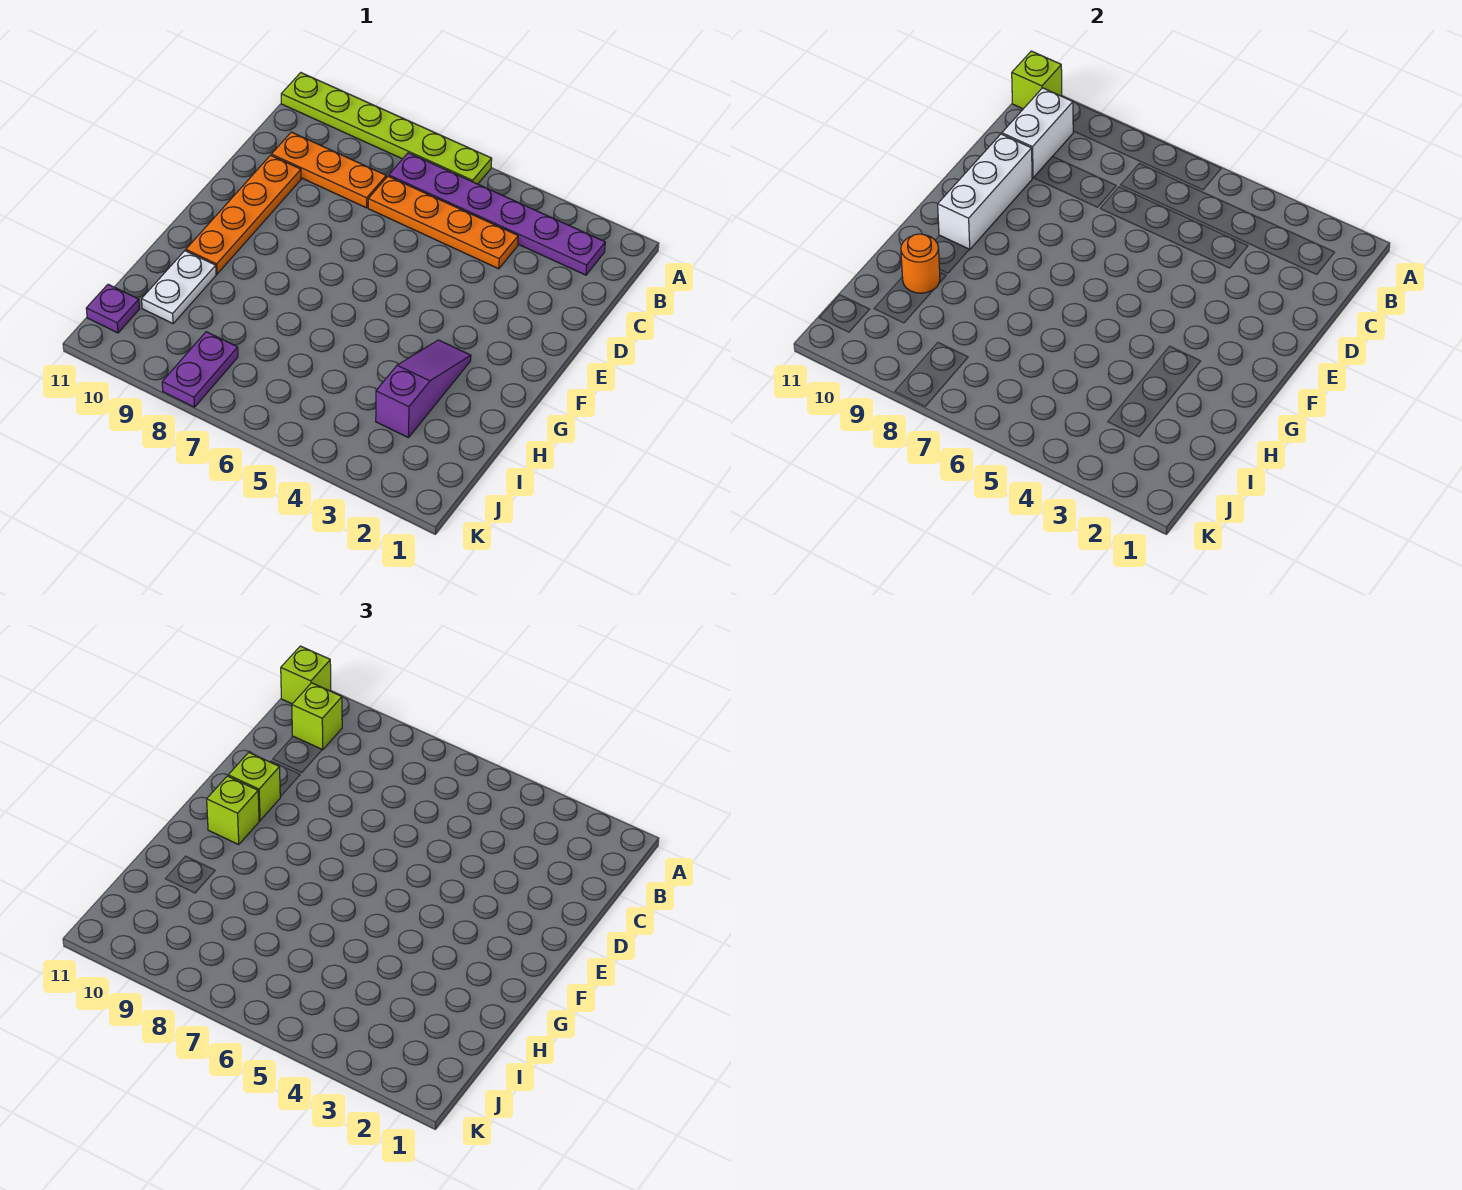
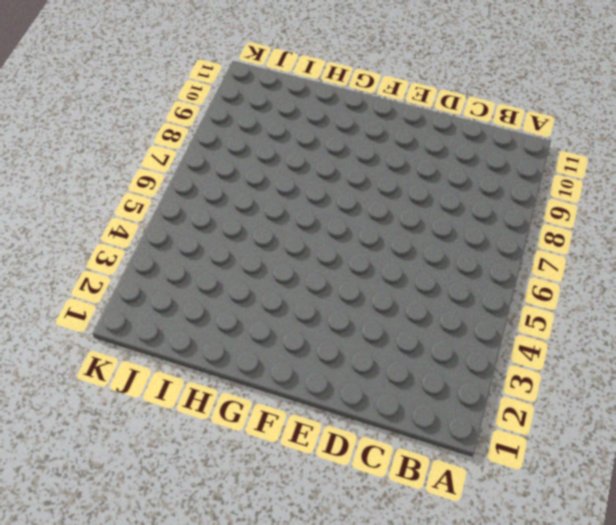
none -> lime plate A6:A11 level 1
none -> purple plate B2:B7 level 1
none -> orange plate C4:C7 level 1

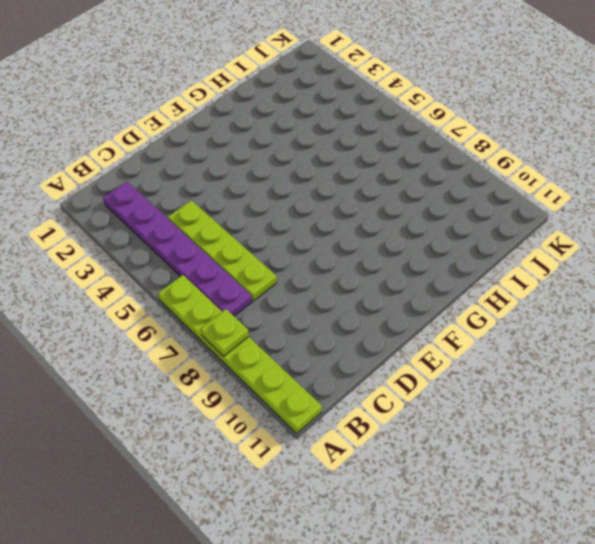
lime plate A8 level 2 -> none
lime plate C4:C7 level 1 -> orange plate C4:C7 level 1
none -> orange plate C8:C10 level 1
none -> orange plate D10:G10 level 1
none -> purple slope G3:I3 level 1 top I

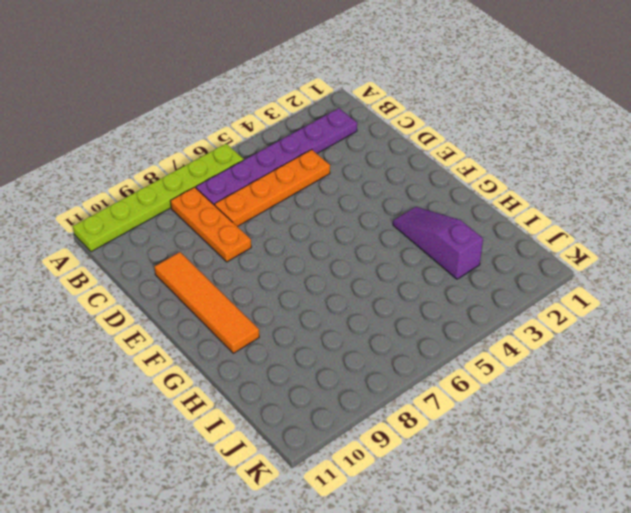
orange plate B8:D8 level 1 -> orange plate C8:C10 level 1
orange tile D10:G10 level 1 -> orange plate D10:G10 level 1
none -> white plate H10:I10 level 1
none -> purple plate J8:K8 level 1
none -> purple plate J11 level 1

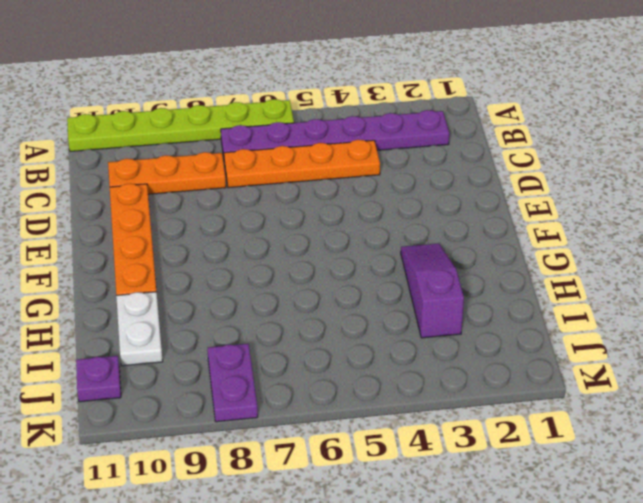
none -> lime brick A11 level 2
none -> white brick B10:C10 level 2
none -> white brick D10:F10 level 2

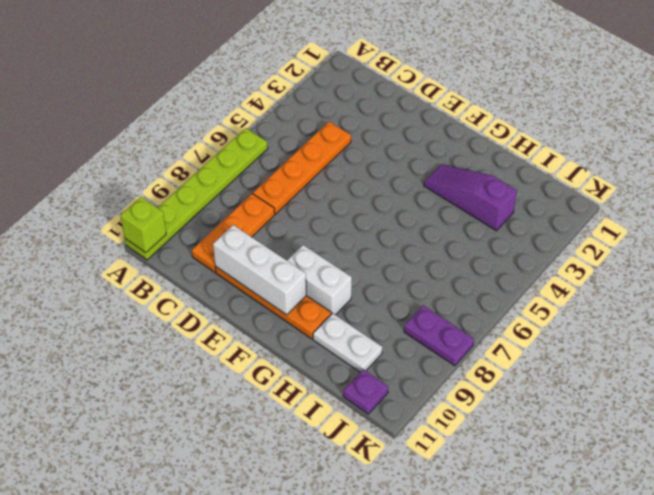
white brick F9:G9 level 1 -> white brick B10:C10 level 2
none -> purple plate B2:B7 level 1
none -> orange round brick H10 level 2
none -> lime brick A11 level 3

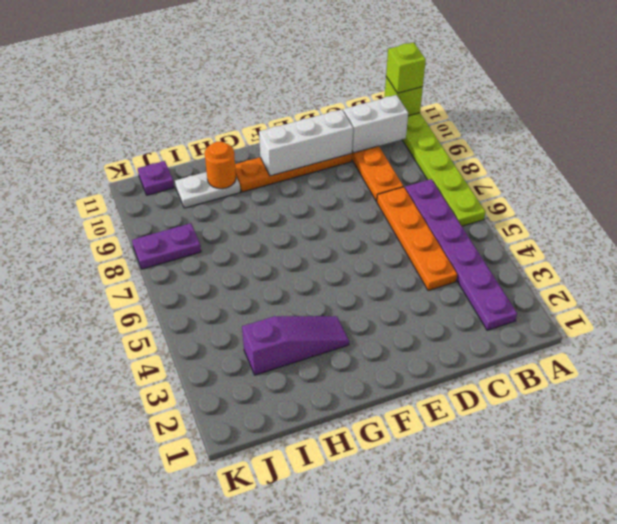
none -> lime brick B10 level 3
none -> lime brick E10 level 3
none -> lime brick F10 level 3

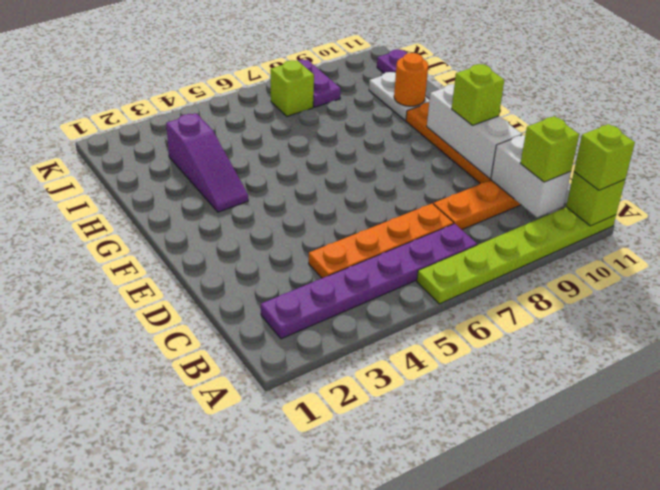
lime brick J7 level 1 -> lime brick F10 level 3

